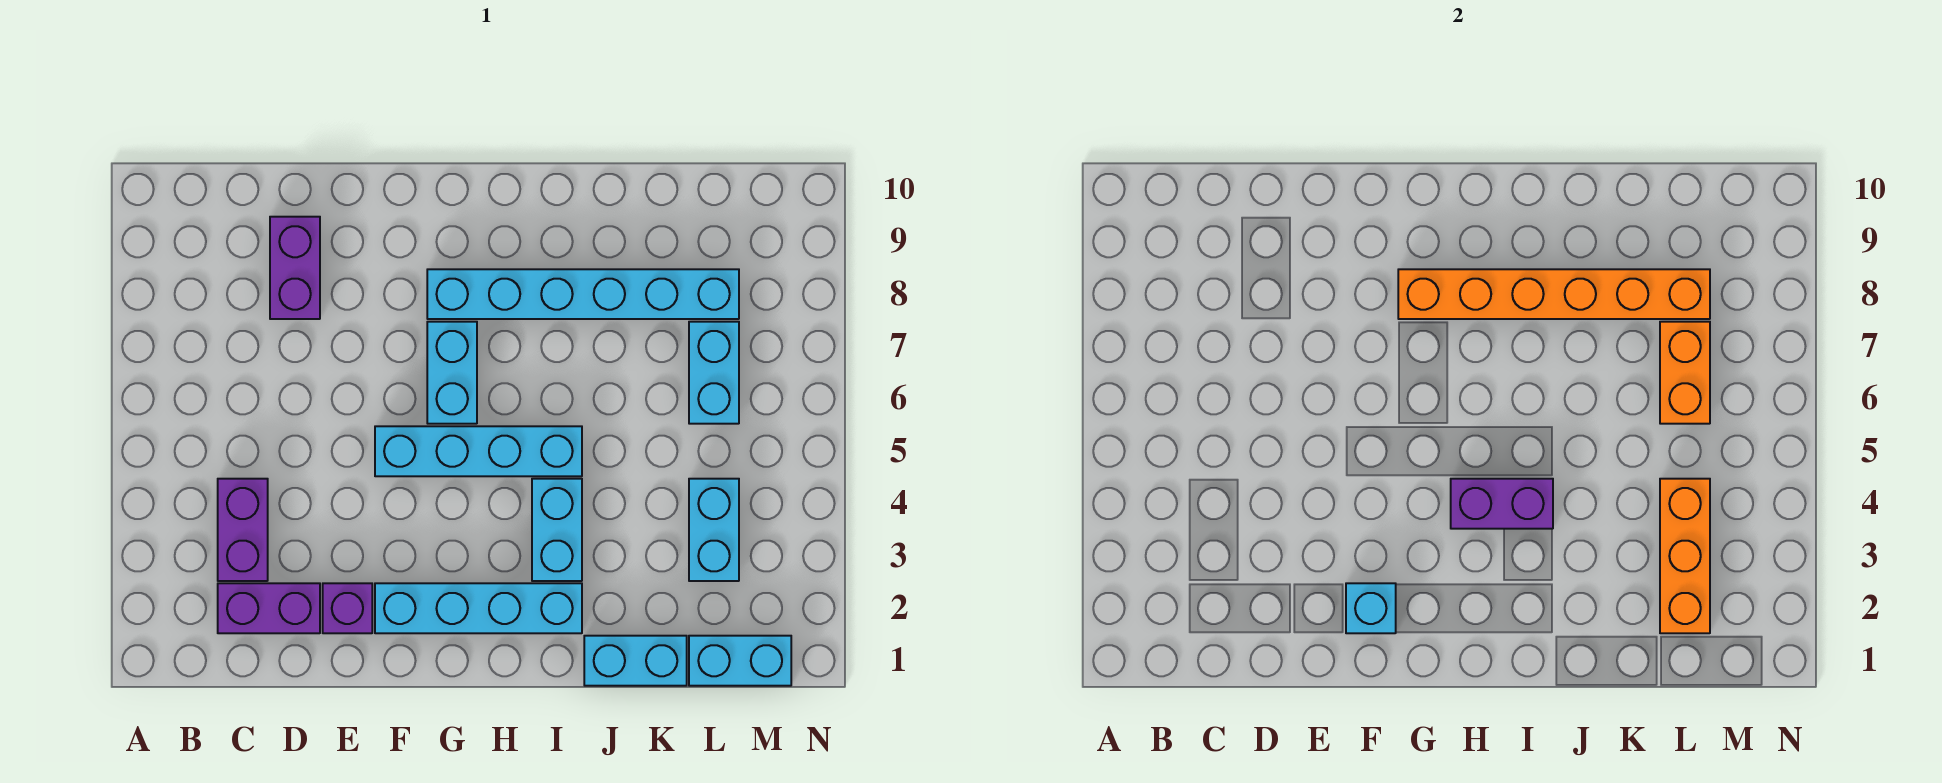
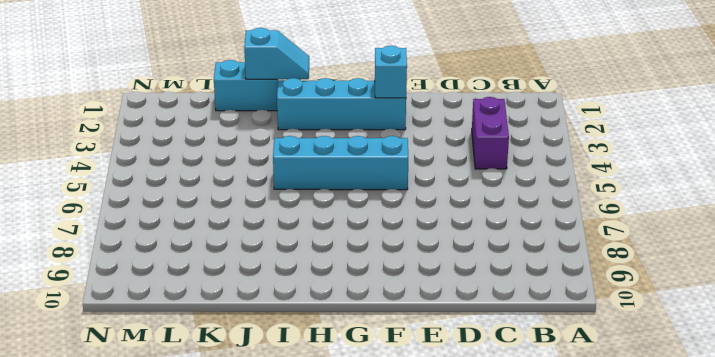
cyan slope I1:J1 level 2 top J -> none
none -> purple brick C2:D2 level 1
none -> purple brick D8:D9 level 1
none -> purple brick E2 level 1

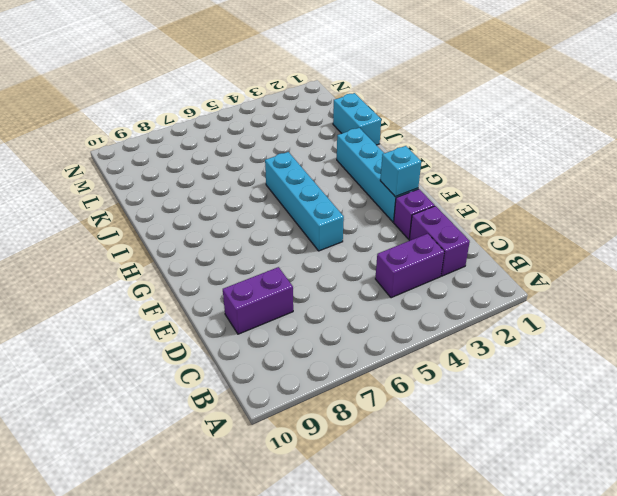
none -> cyan brick G6:G7 level 1
none -> cyan brick G8:L8 level 1
none -> cyan brick I3:I4 level 1

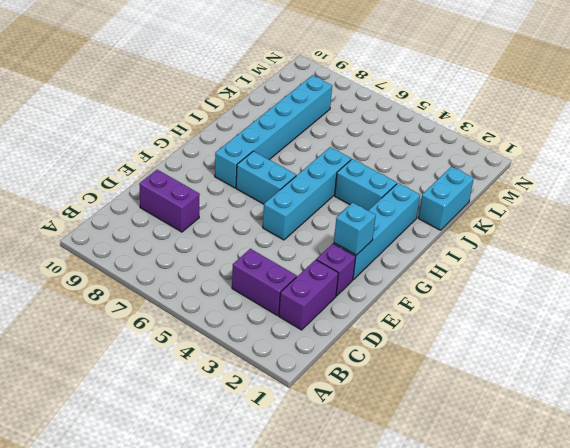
none -> cyan brick L1:M1 level 1
none -> cyan brick L3:L4 level 1
none -> cyan brick L6:L7 level 1

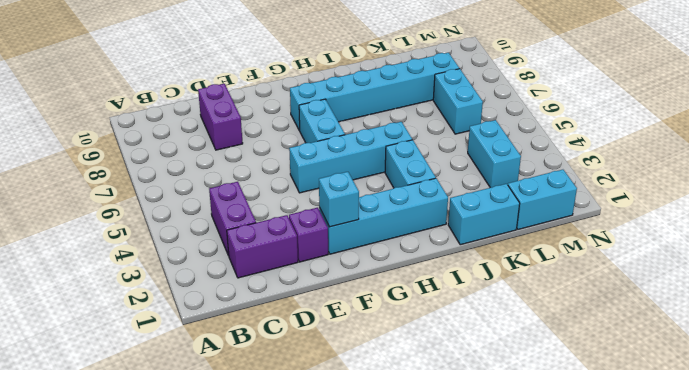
none -> orange brick G8:L8 level 2
none -> purple brick H4:I4 level 2
none -> orange brick L2:L4 level 2

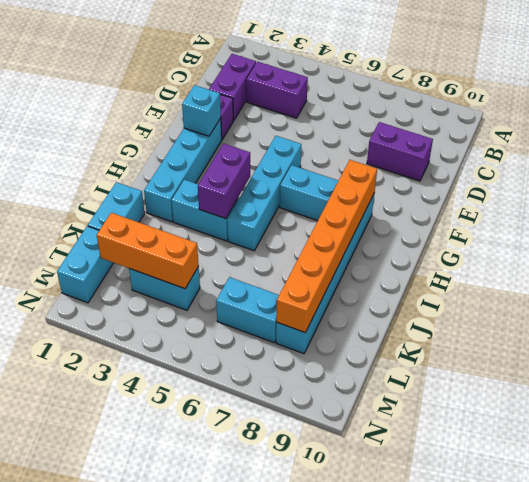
none -> orange brick L6:L7 level 2

